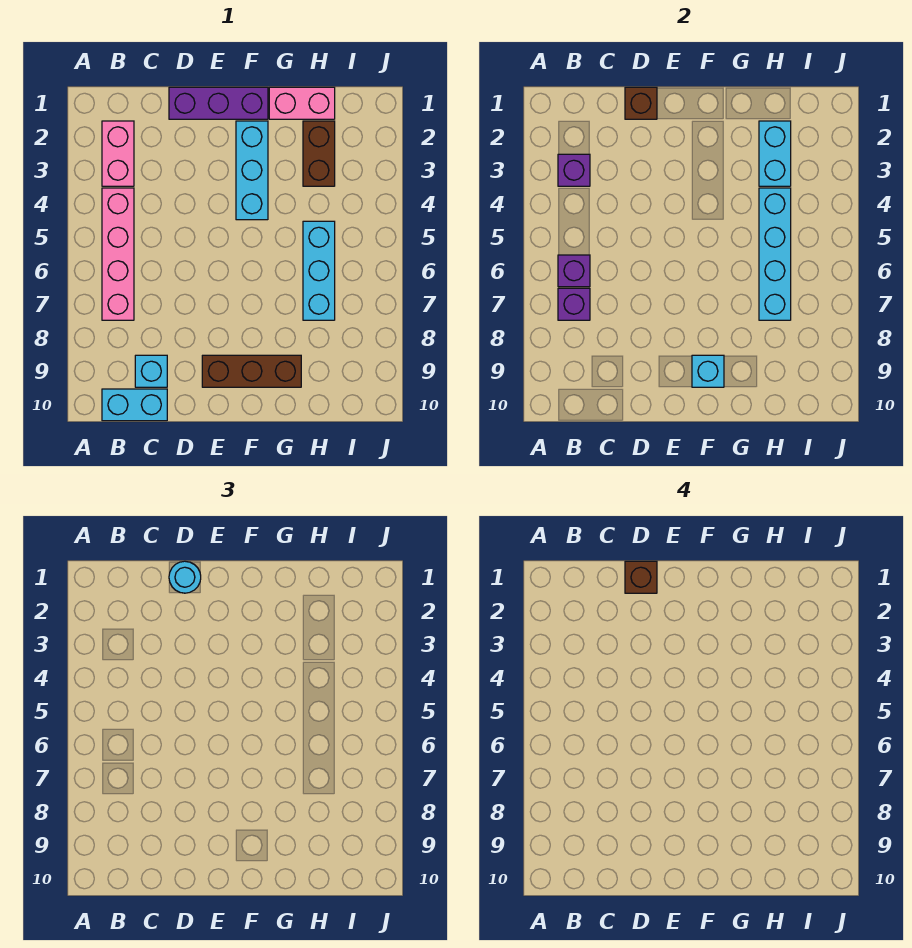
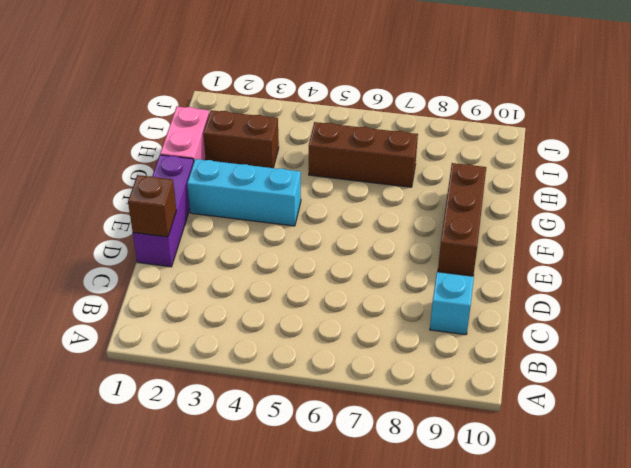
brown brick H5:H7 level 1 -> cyan brick H5:H7 level 1
none -> pink brick B2:B3 level 1
none -> pink brick B4:B7 level 1
none -> cyan brick B10:C10 level 1

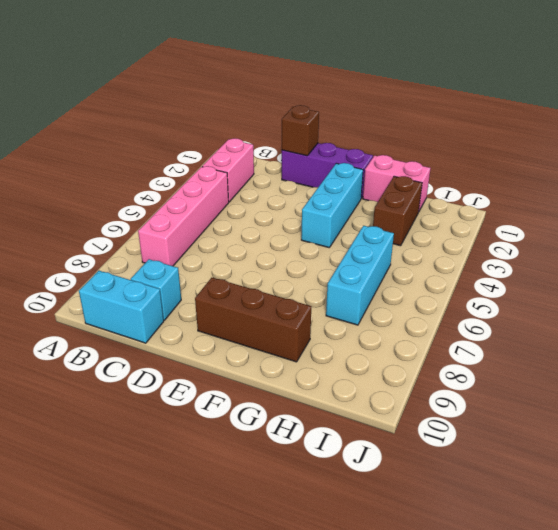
none -> purple brick B3 level 2
none -> purple brick B6 level 2
none -> purple brick B7 level 2

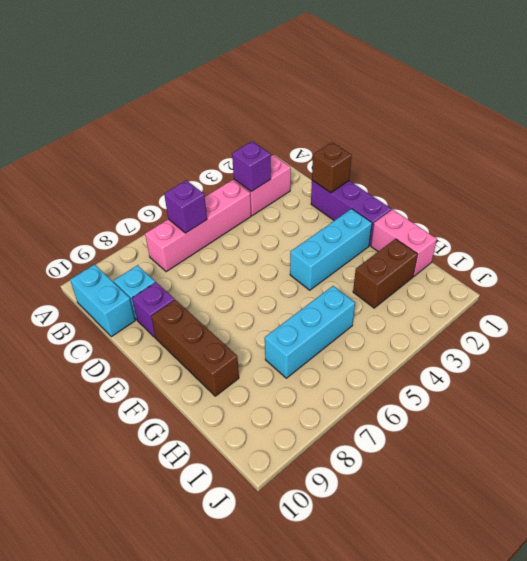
purple brick D9 level 1 -> purple brick B7 level 2
none -> cyan brick F9 level 2
none -> cyan brick H2:H3 level 2
none -> cyan brick H4:H7 level 2

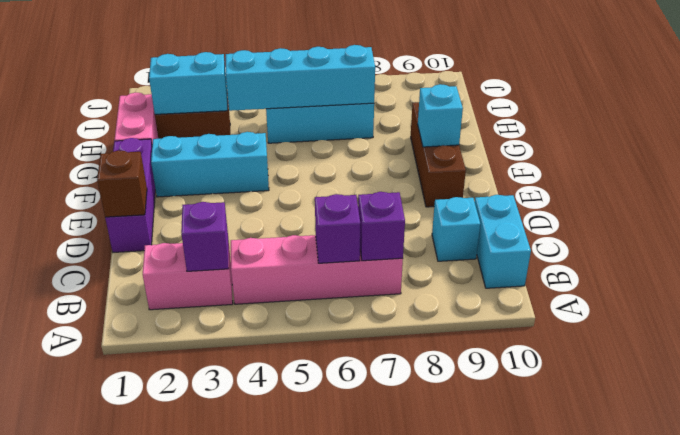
none -> cyan round brick D1 level 3
none -> brown brick D1 level 4

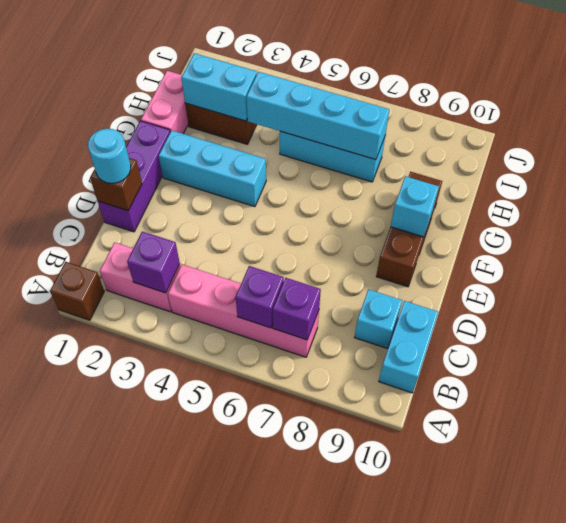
brown brick A1 level 1 -> brown brick D1 level 4

